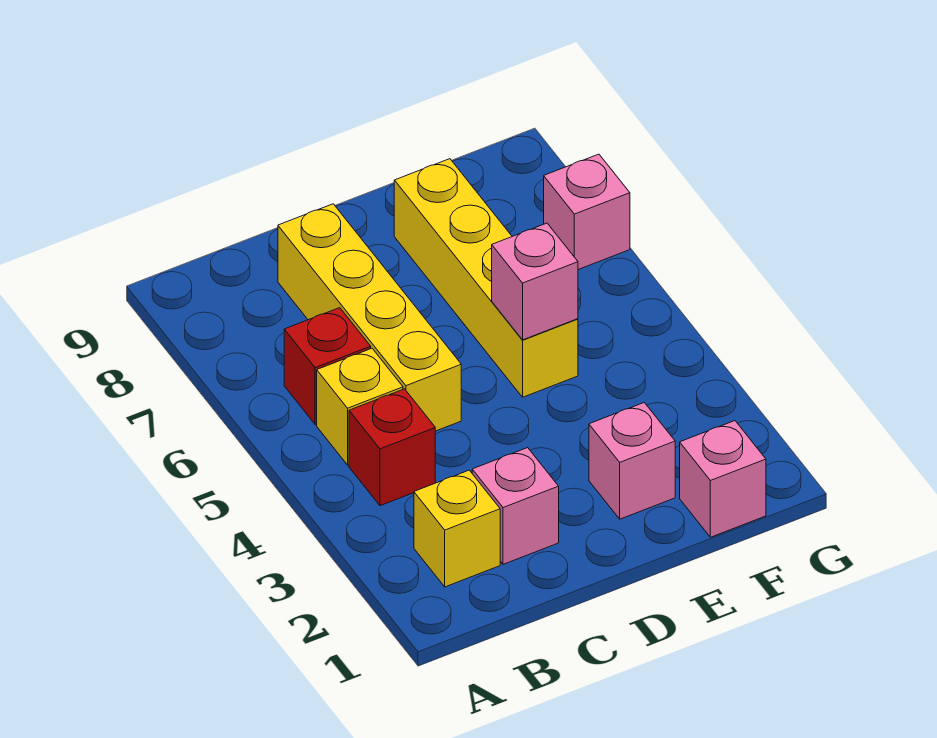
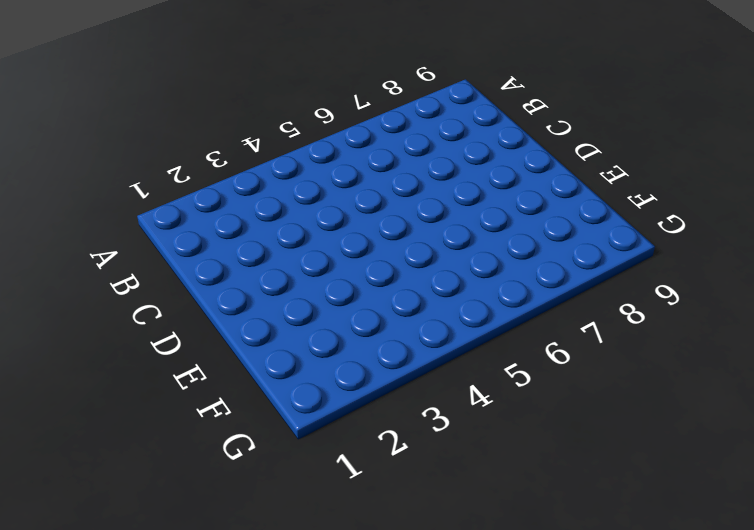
none -> yellow brick B2 level 1
none -> red brick B4 level 1

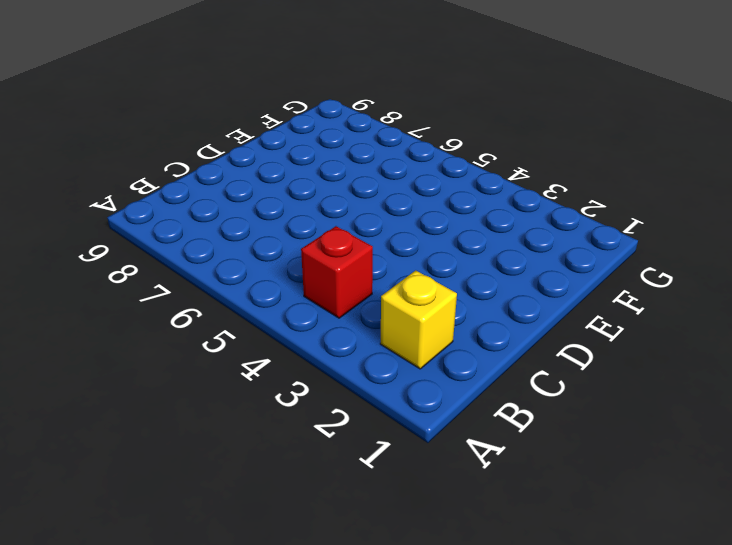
none -> yellow brick B5 level 1
none -> red brick B6 level 1

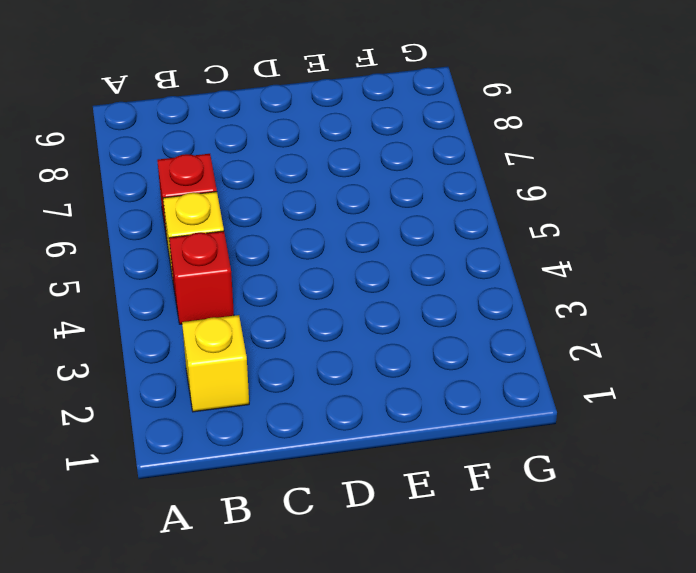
none -> pink brick C2 level 1
none -> yellow brick C5:C8 level 1

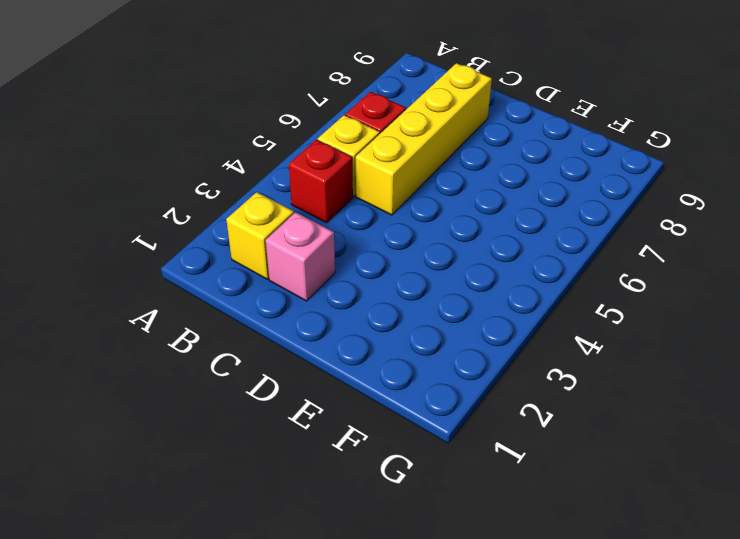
none -> pink brick E2 level 1
none -> yellow brick E5:E8 level 1

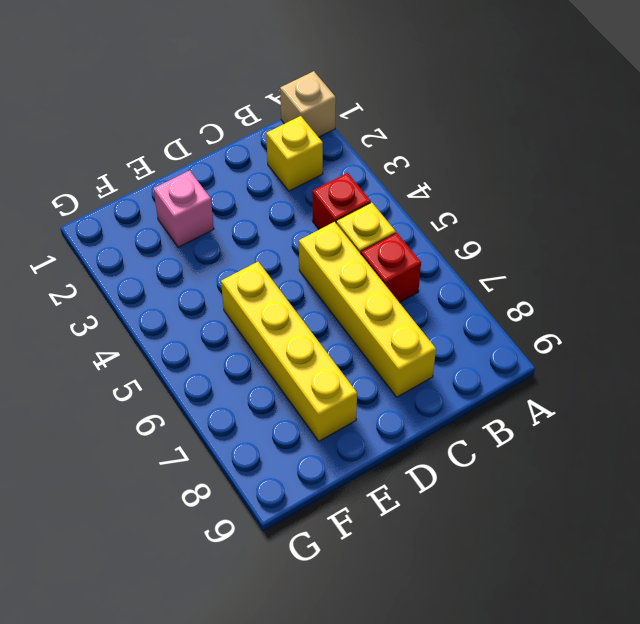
tan brick A1 level 1 -> none
none -> pink brick C2 level 1
none -> pink brick F1 level 1

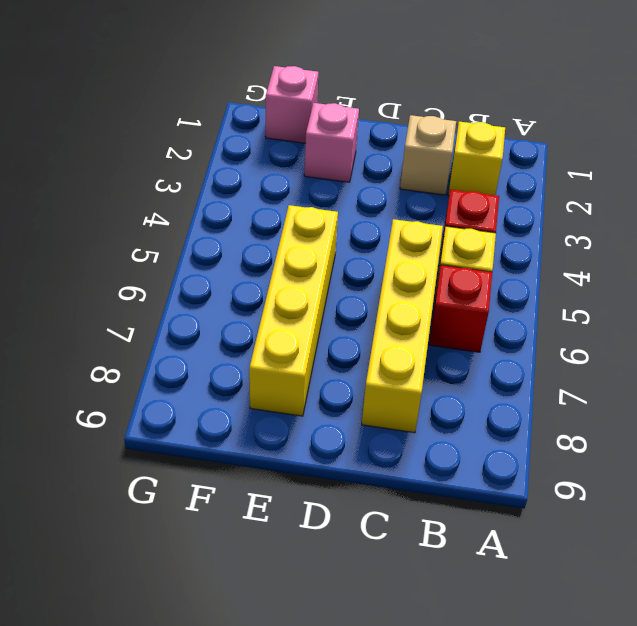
tan brick C2 level 1 -> pink brick C2 level 1
none -> pink brick G7 level 1
none -> pink brick E5 level 2

